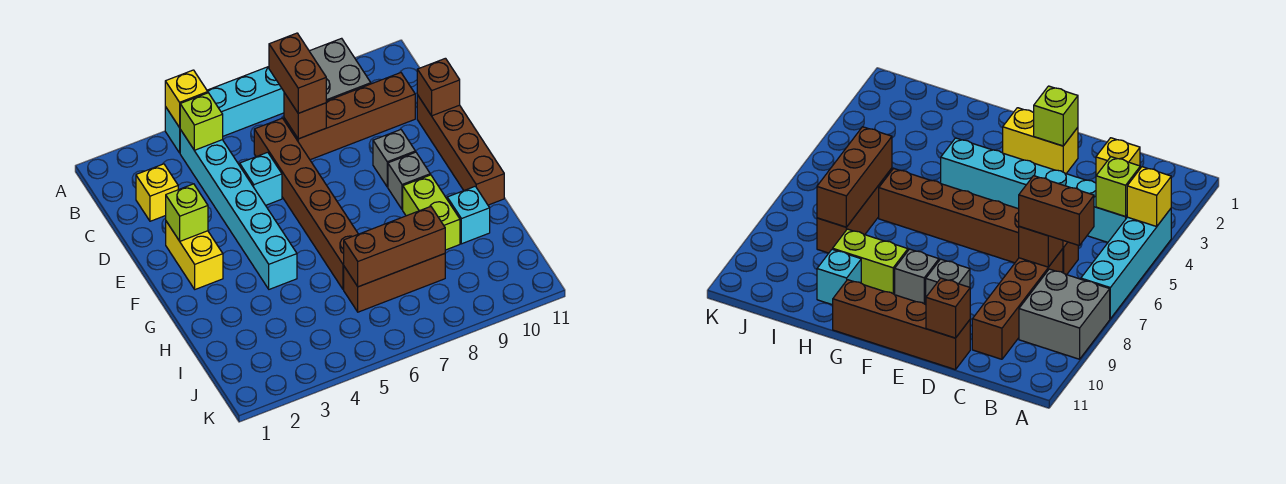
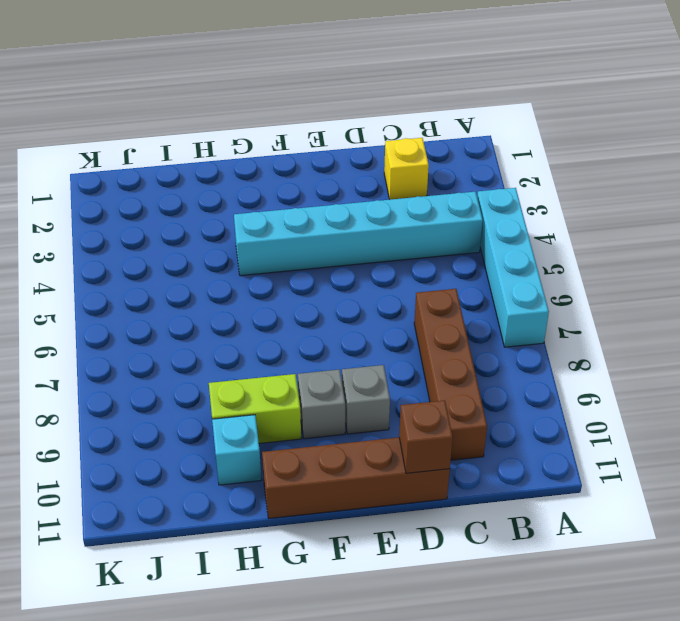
none -> grey brick A8:B9 level 1
none -> brown brick C6:H6 level 1
none -> cyan brick D5 level 1

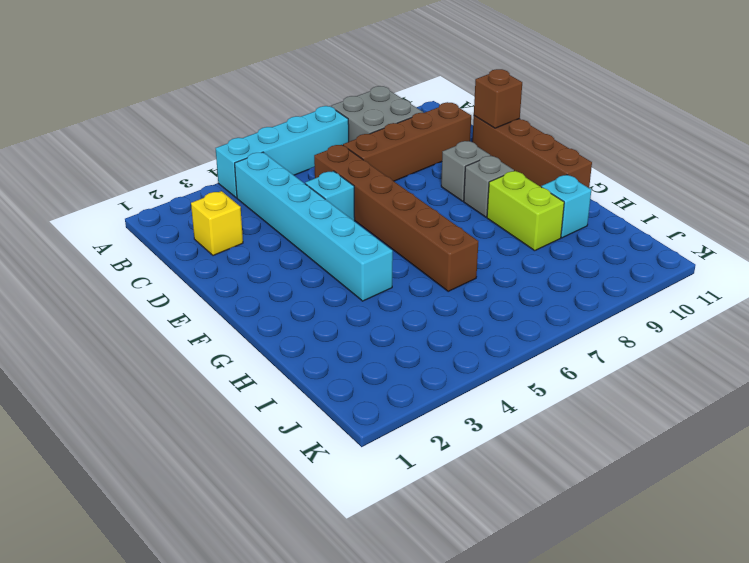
none -> yellow brick E2:F2 level 1
none -> brown brick I6:I8 level 1
none -> yellow brick A4 level 2

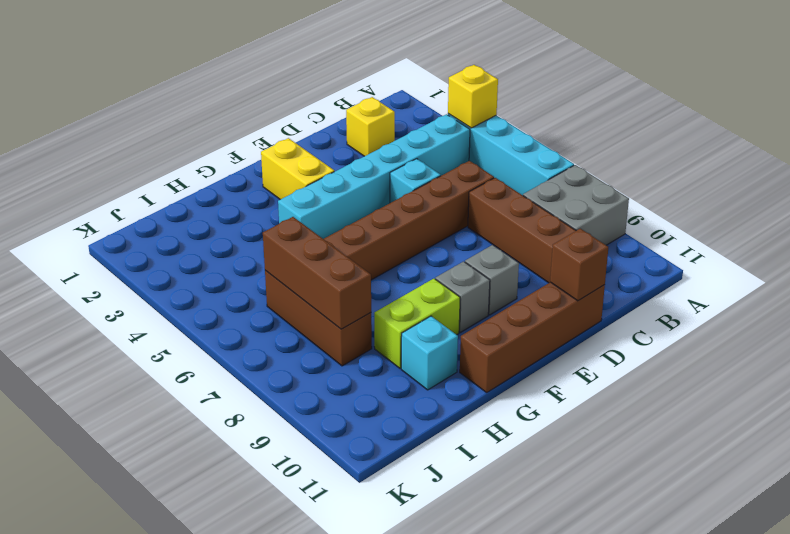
yellow brick F2:F3 level 1 -> yellow brick E2:F2 level 1
none -> lime brick B4 level 2
none -> brown brick C7 level 2
none -> lime brick E2 level 2

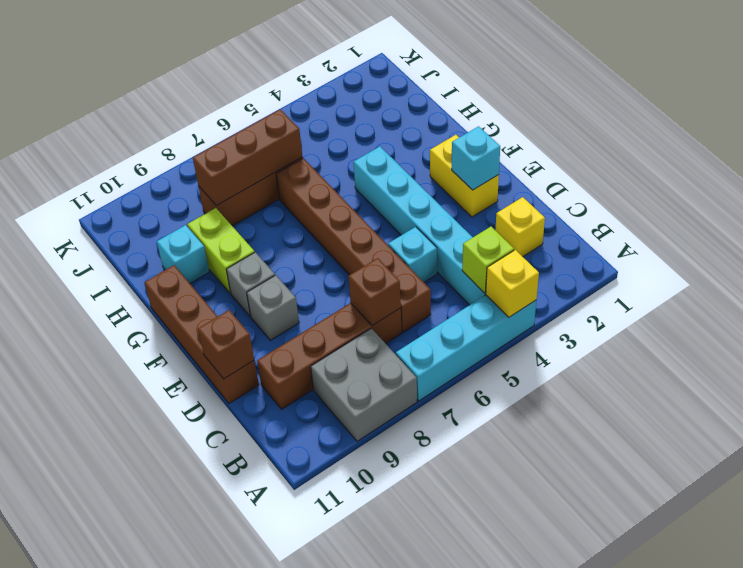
cyan brick E2 level 2 -> lime brick E2 level 2
none -> brown brick B7:C7 level 3

